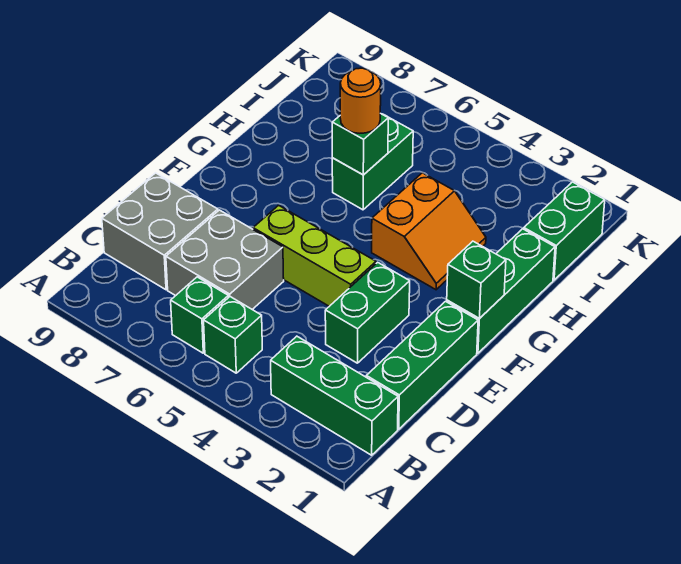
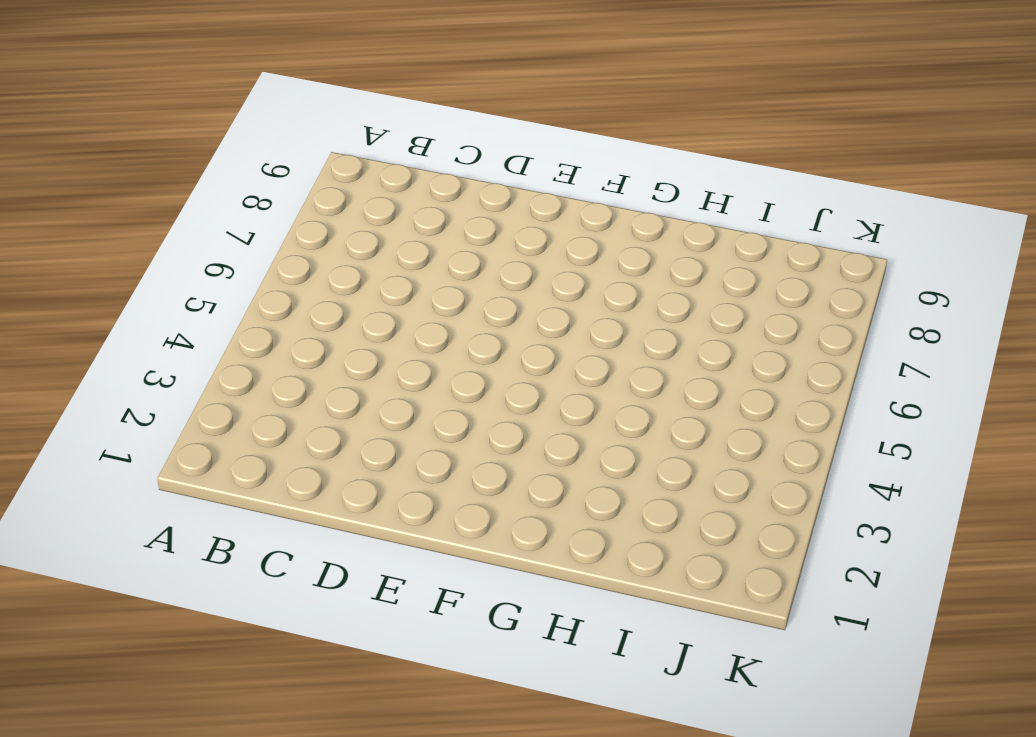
none -> green brick B1:B3 level 1
none -> green brick B5 level 1
none -> green brick B6 level 1

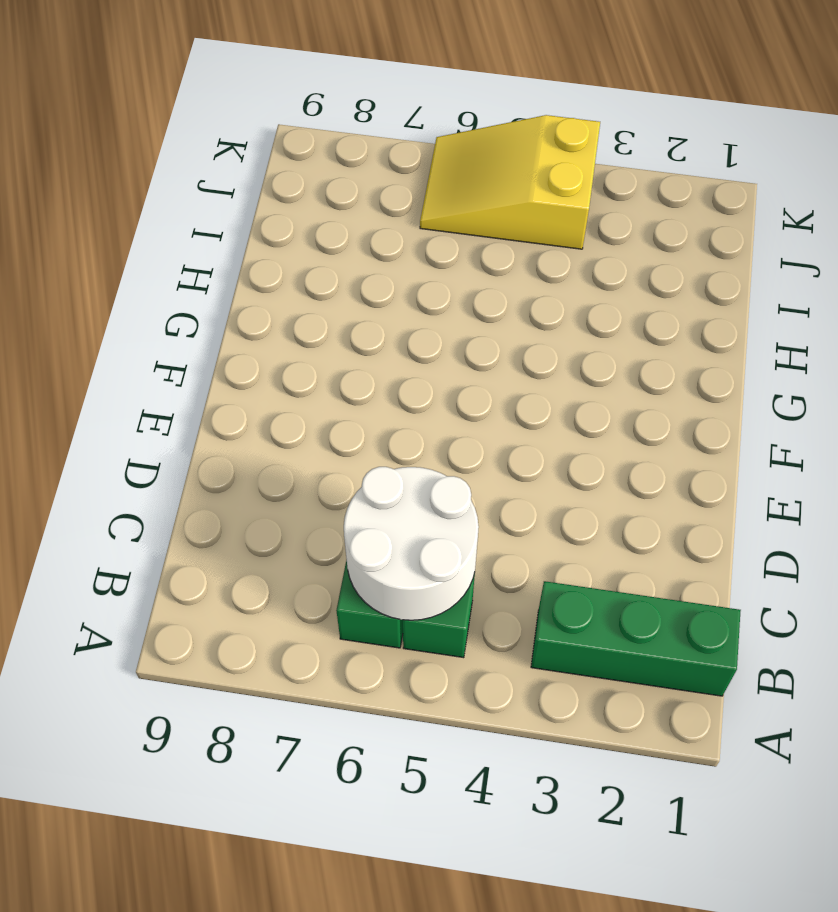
white round brick B5:C6 level 2 -> none
yellow slope J4:K6 level 1 top 4 -> none
none -> green brick C1:E1 level 1
none -> grey brick C6:D7 level 1
none -> grey brick C8:D9 level 1

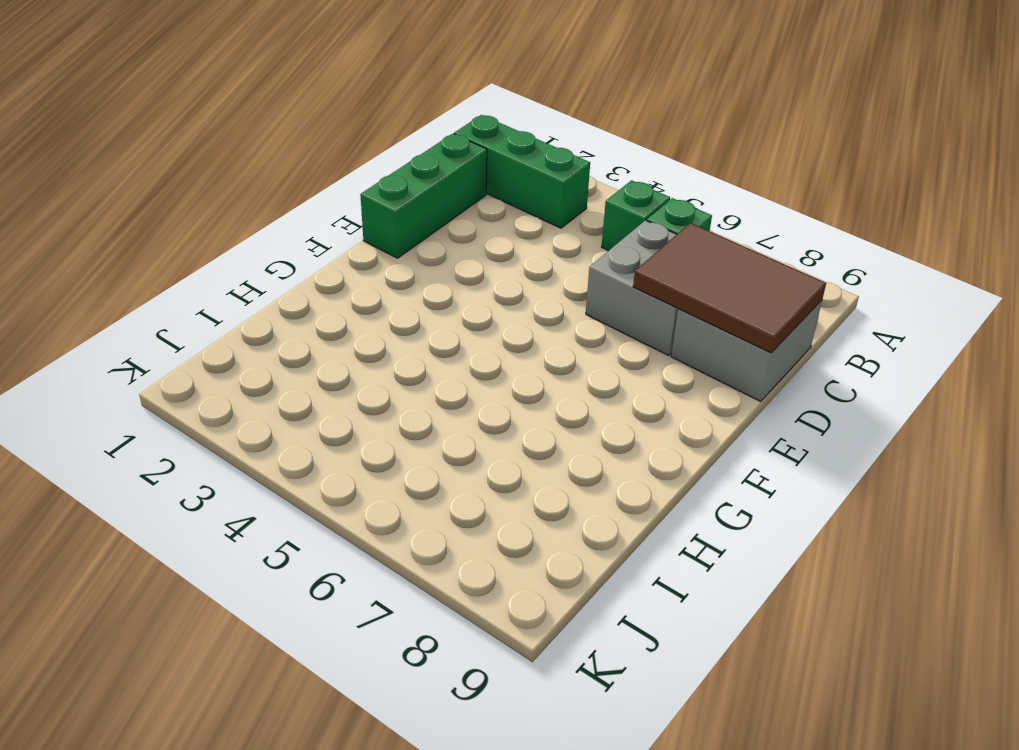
brown tile C7:D9 level 2 -> none
none -> green brick D3:E3 level 1
none -> lime brick E4:E6 level 1
none -> green brick F1:H1 level 1

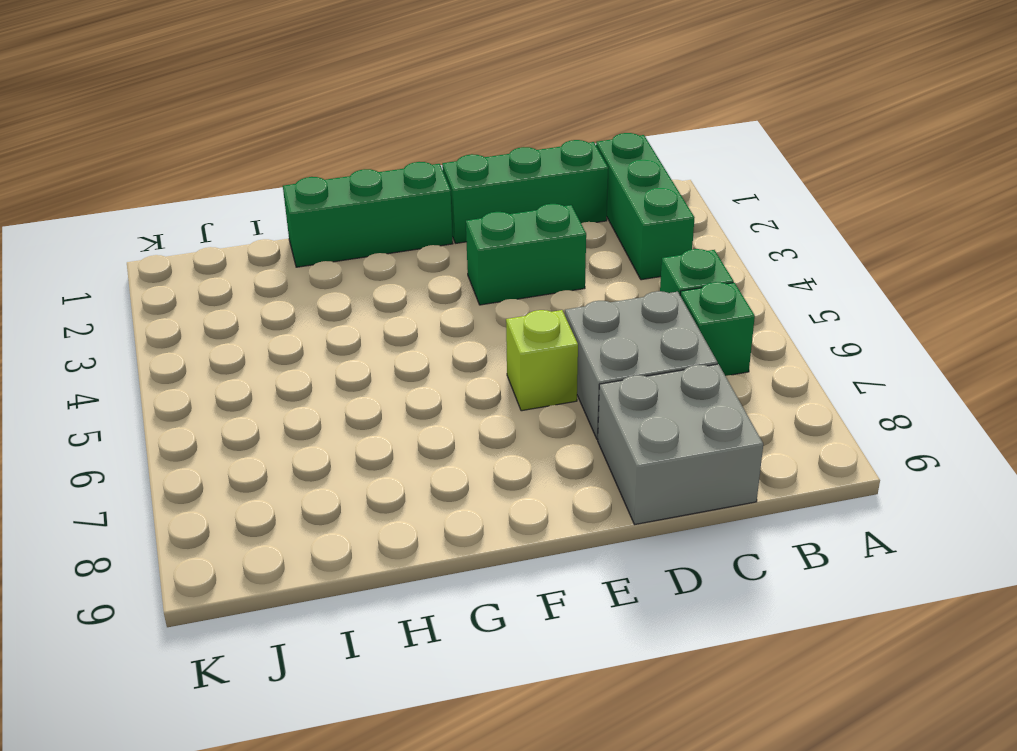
lime brick E6 level 1 -> lime brick E4:E6 level 1
none -> orange slope G3:H4 level 1 top 4
none -> green brick H6:I6 level 1
none -> green brick I1:J1 level 1

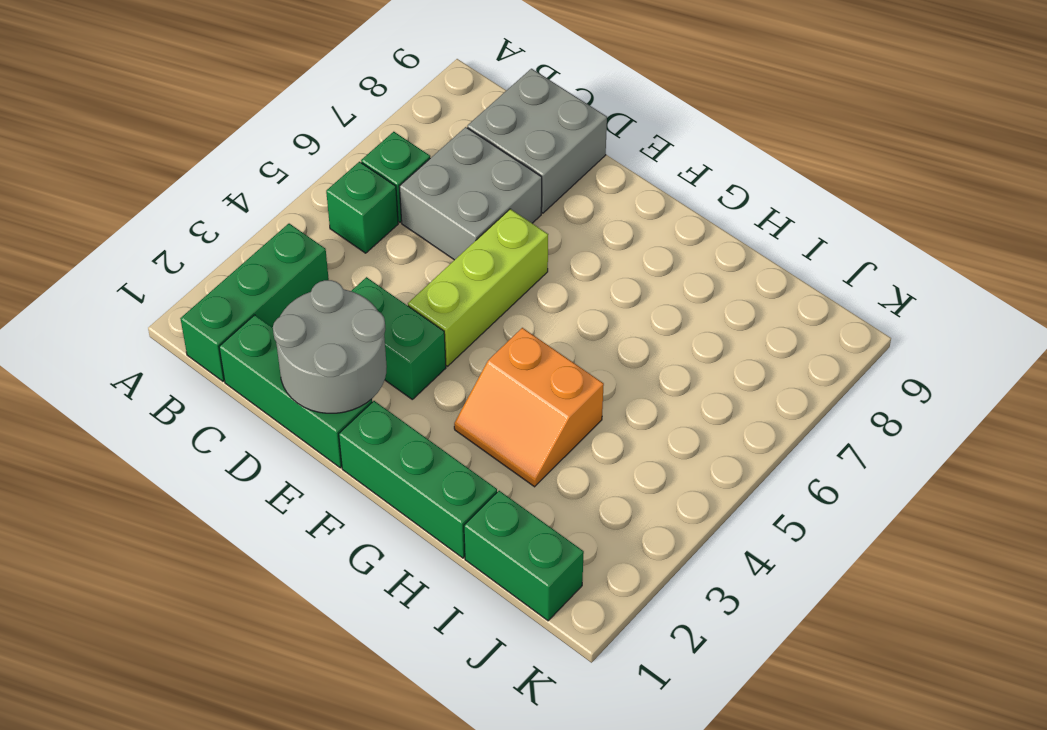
grey round brick D1:E2 level 2 -> none
none -> green brick H6:I6 level 1
none -> green brick F1 level 2
none -> green brick H6 level 2

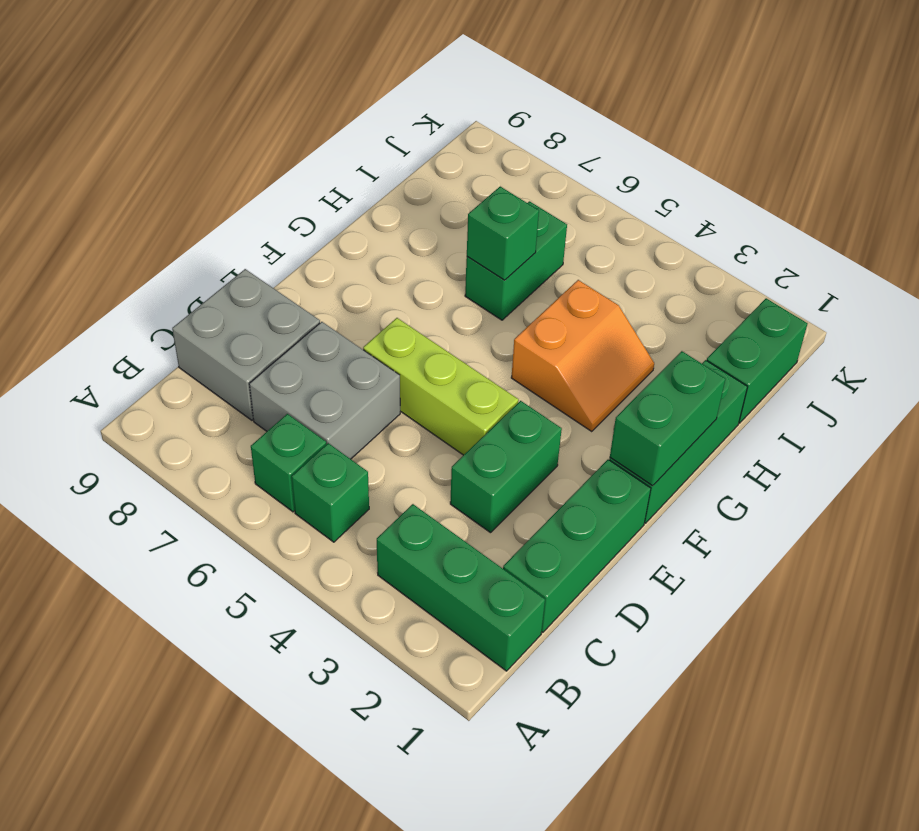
green brick F1:G1 level 2 -> green brick F1 level 2
none -> orange round brick H6 level 3

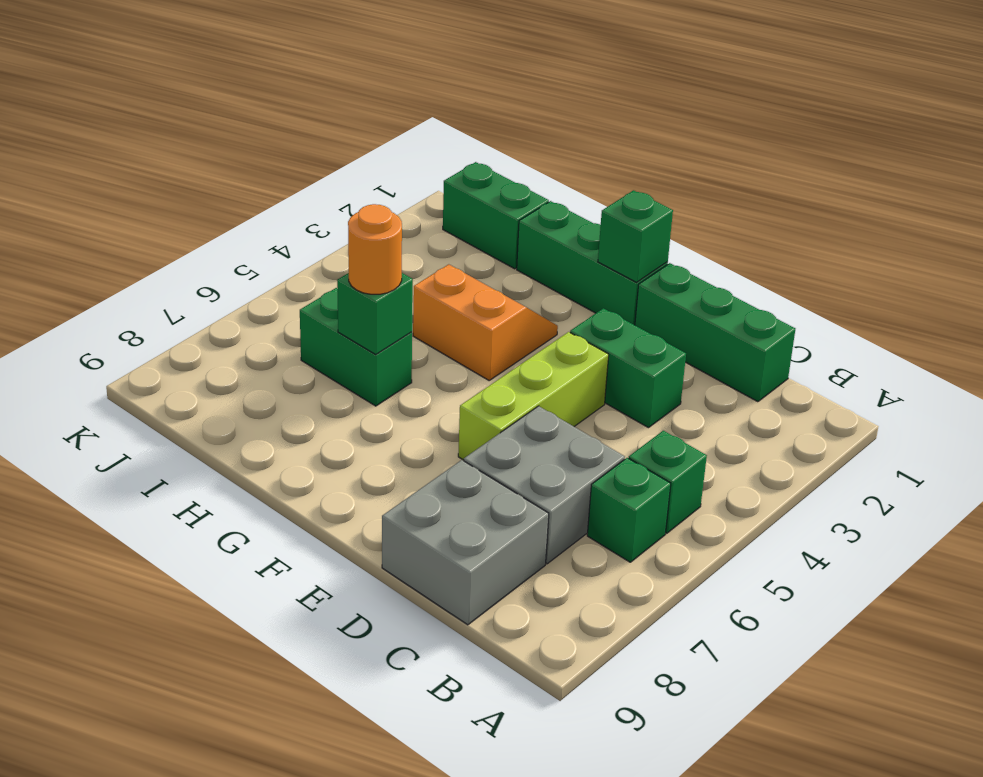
none -> green brick B1:B3 level 1

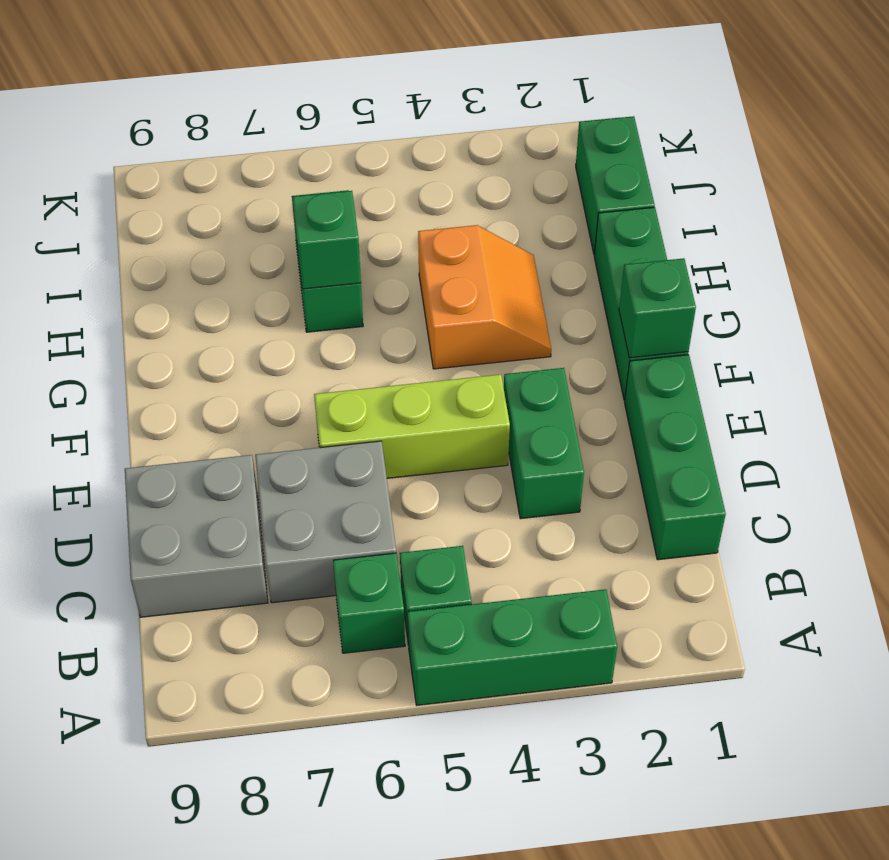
green brick A3:A5 level 1 -> green brick B1:B3 level 1
none -> orange round brick H6 level 3

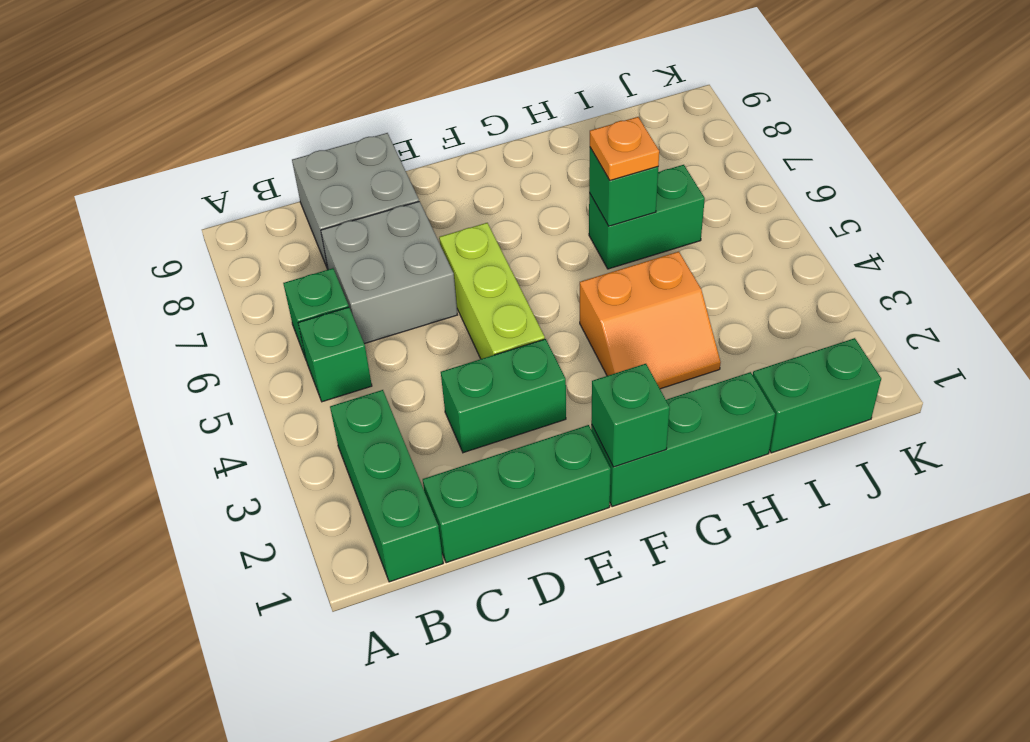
orange plate H6 level 3 -> orange round brick H6 level 3

